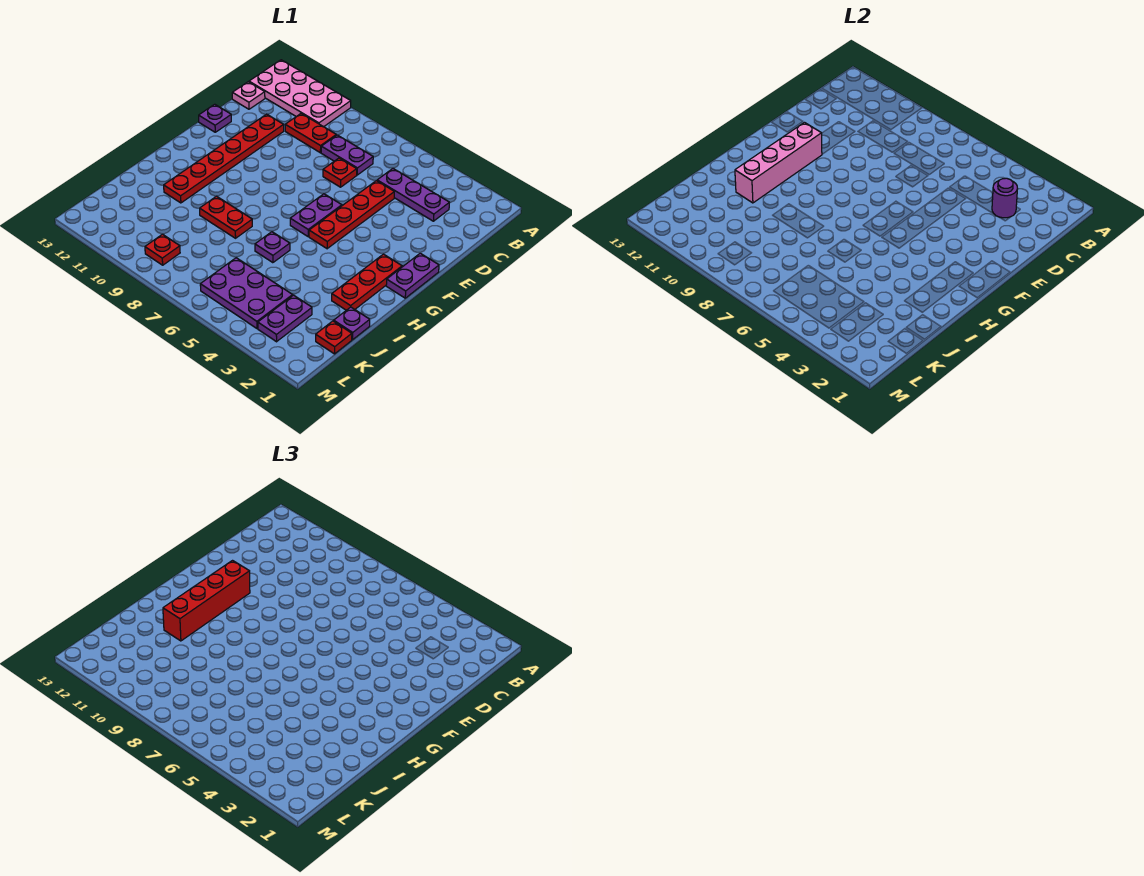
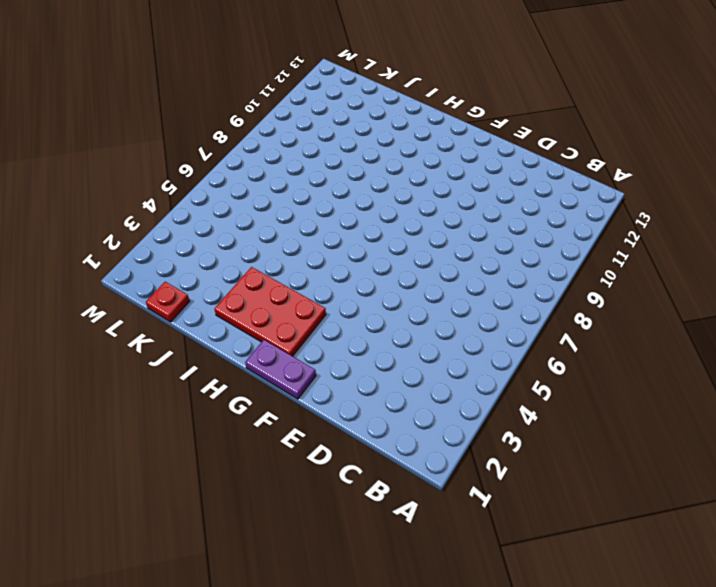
red plate G2:I3 level 1 -> red plate G2:I2 level 1
none -> pink plate A10:B13 level 1
none -> purple plate C3:C5 level 1
none -> purple plate C7:C8 level 1

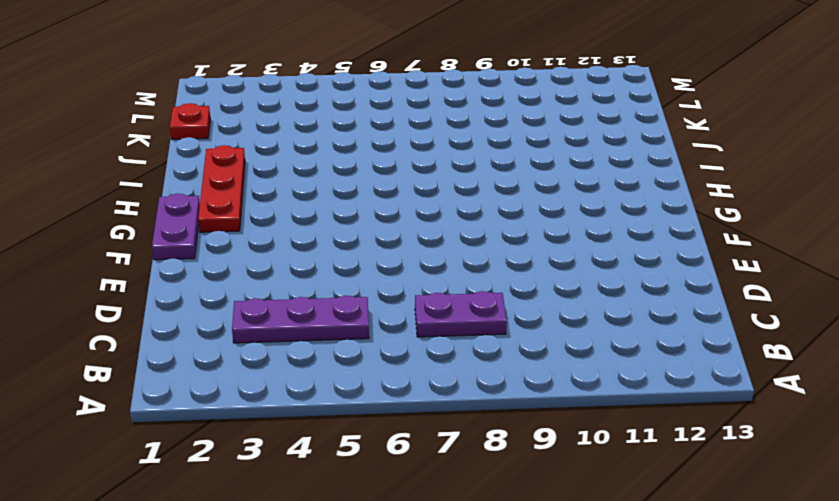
none -> pink plate A10:B13 level 1
none -> red plate C9:C10 level 1
none -> pink plate C13 level 1

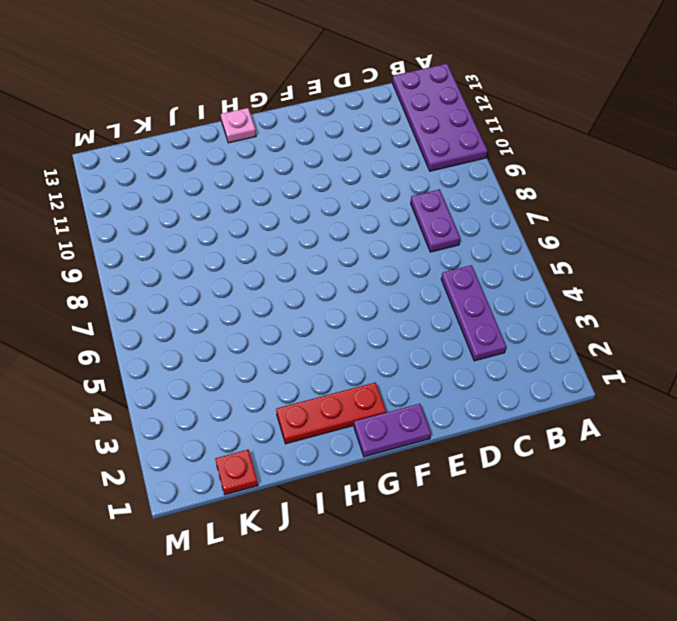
purple plate A10:B13 level 1 -> pink plate A10:B13 level 1
pink plate H13 level 1 -> pink plate C13 level 1
none -> red plate C9:C10 level 1
none -> red plate D5:G5 level 1
none -> red plate D7 level 1

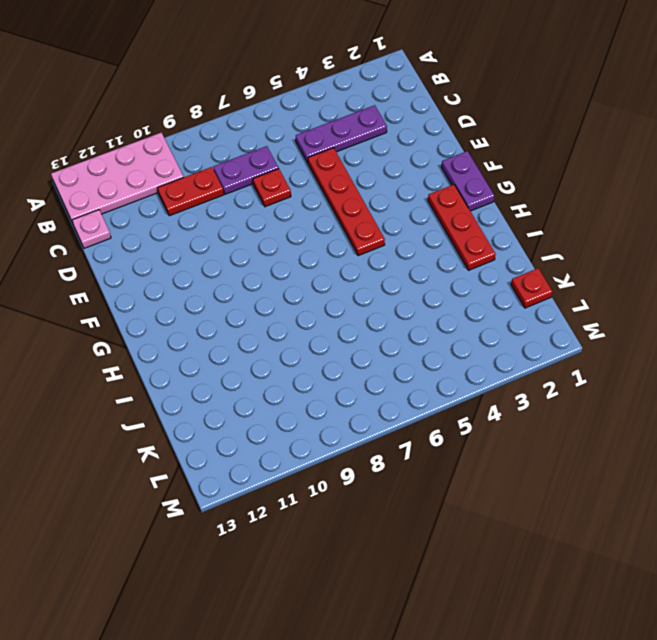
none -> red plate D11:I11 level 1
none -> purple plate E13 level 1
none -> purple plate F6:G6 level 1

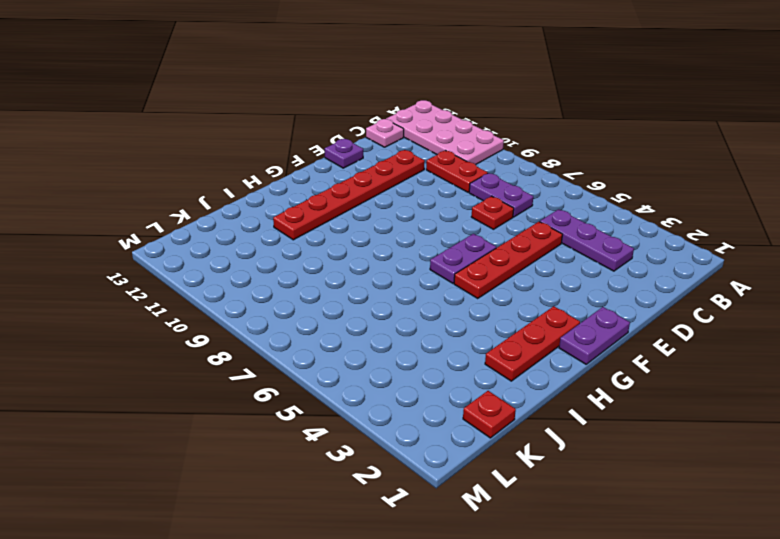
none -> purple plate I6 level 1
none -> red plate I8:I9 level 1
none -> purple plate J1 level 1

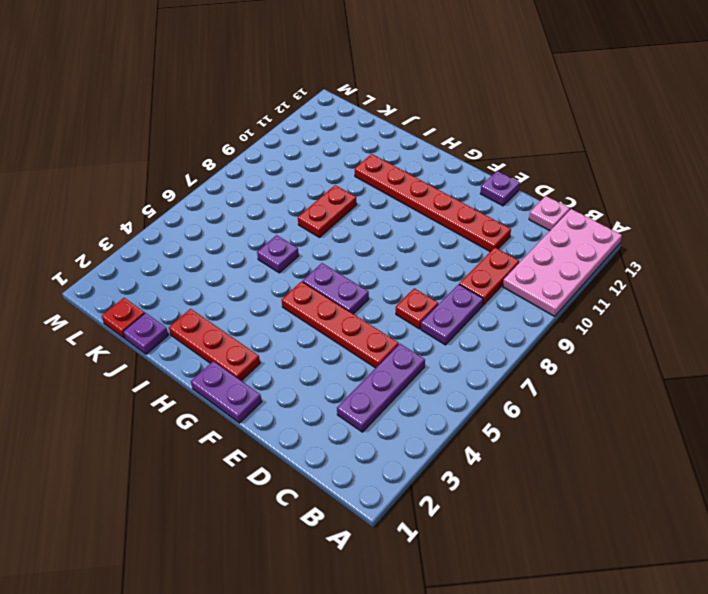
none -> purple plate K3:L3 level 1
none -> purple plate K4:L6 level 1
none -> red plate L9 level 1

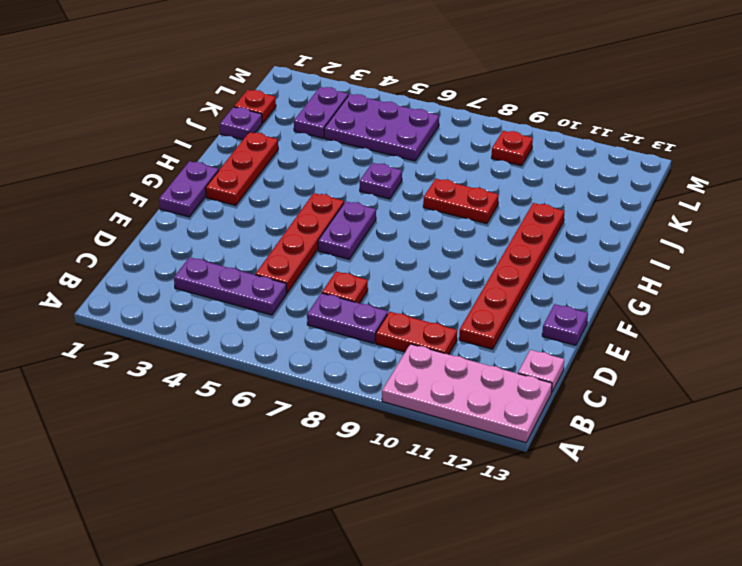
none -> purple round brick C3 level 2
none -> pink brick F11:I11 level 2
none -> red brick F11:I11 level 3

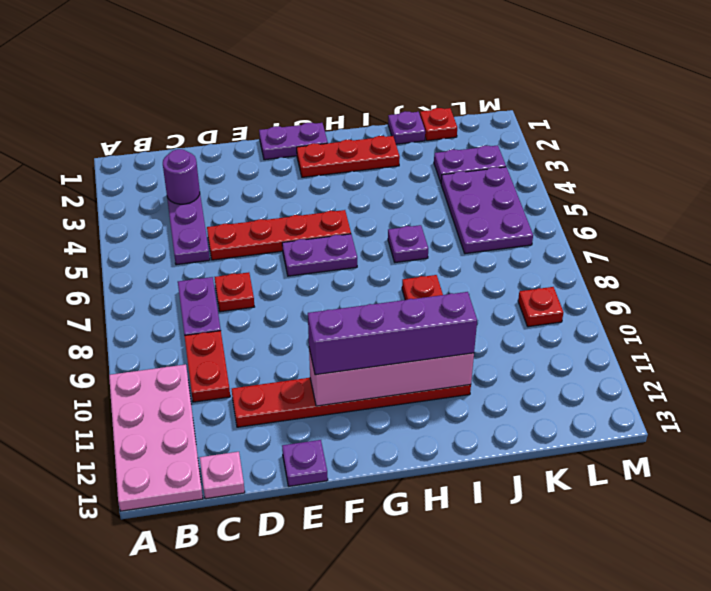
purple brick F11:I11 level 3 -> red brick F11:I11 level 3

